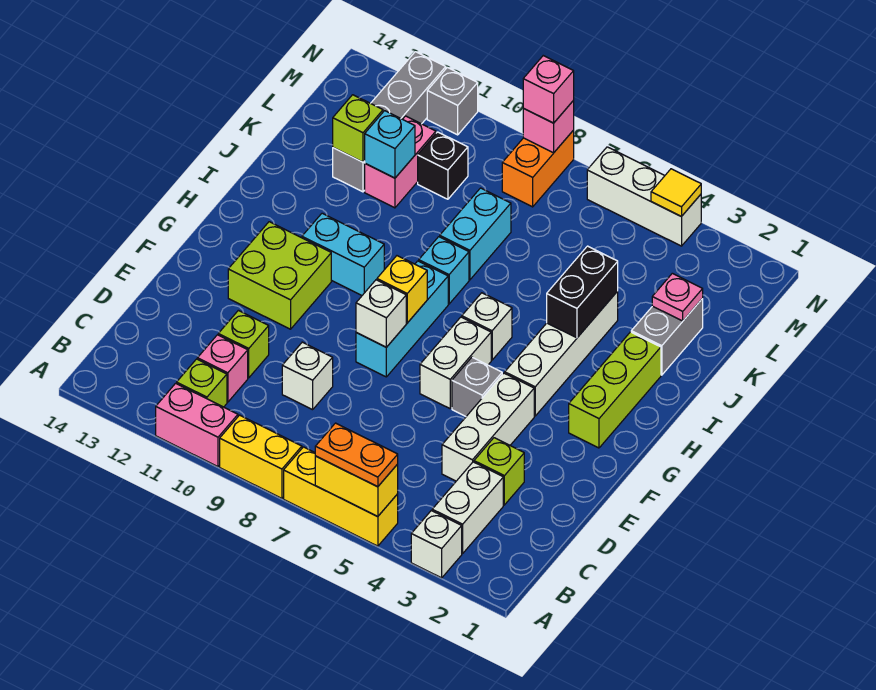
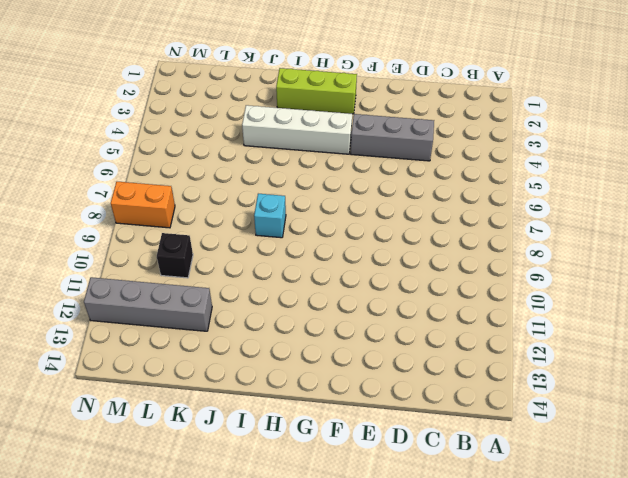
grey brick D4:F4 level 1 -> white brick D4:F4 level 1
none -> white brick A3 level 1
none -> yellow brick A5:A7 level 1
none -> yellow brick A8:A9 level 1
none -> pink brick A10:A11 level 1

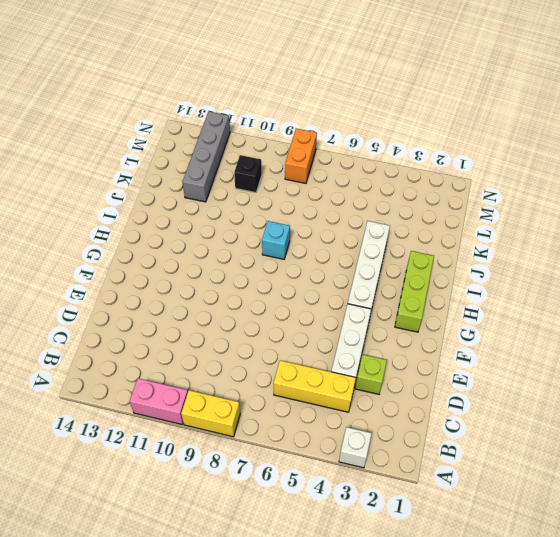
yellow brick C4:C6 level 1 -> yellow brick A5:A7 level 1
none -> white brick B3:C3 level 1
none -> lime brick B11 level 1
none -> pink brick C11 level 1
none -> white brick D9 level 1

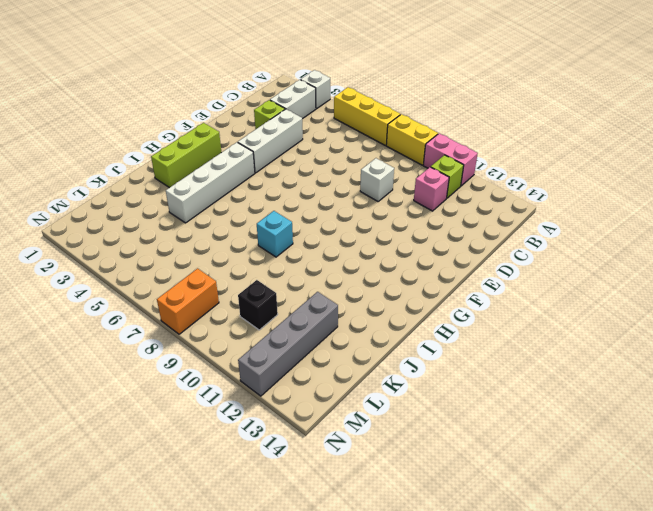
none -> lime brick D11 level 1
none -> grey brick F5 level 1
none -> white brick F6:G6 level 1
none -> cyan brick F8:H8 level 1

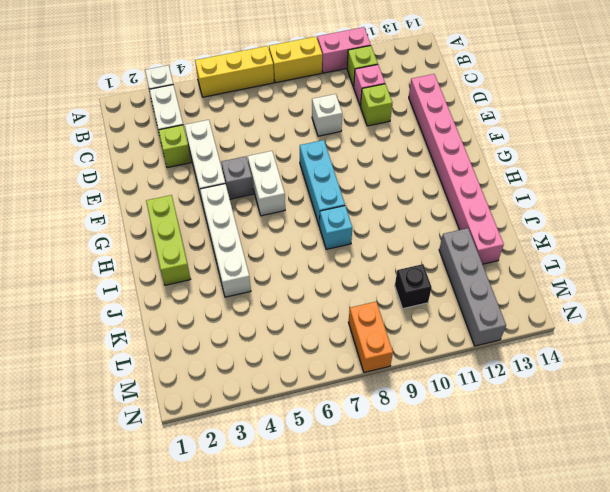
pink brick D13:K13 level 1 -> none
none -> lime brick F11:G12 level 1
none -> white brick H6 level 1
none -> cyan brick H10:H11 level 1
none -> grey brick J2:K2 level 1

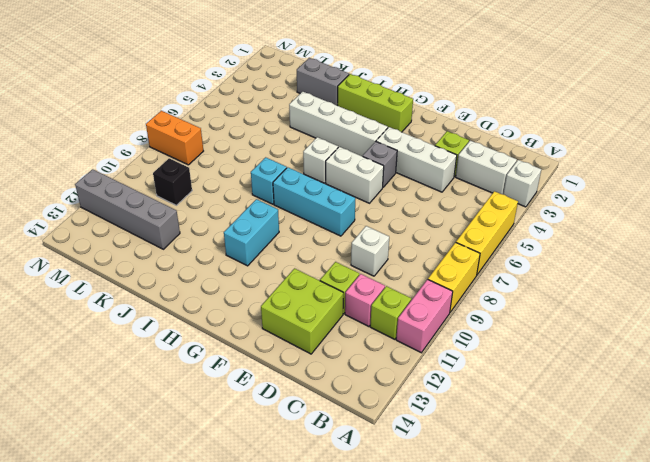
lime brick D12:E13 level 1 -> lime brick F11:G12 level 1
none -> cyan brick J8:K8 level 1
none -> pink brick K11:L11 level 1
none -> white brick N4:N6 level 1
none -> grey brick N11 level 1

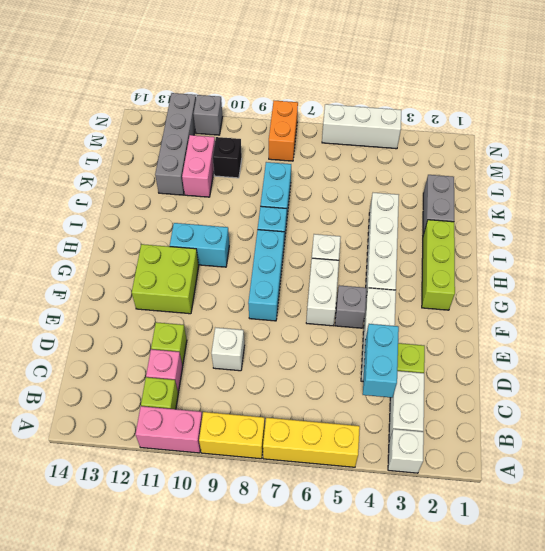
cyan brick C4:D4 level 2 -> none
none -> yellow brick A5:A6 level 2
none -> white brick F8 level 2
none -> yellow brick G8 level 2
none -> black brick I4:J4 level 2

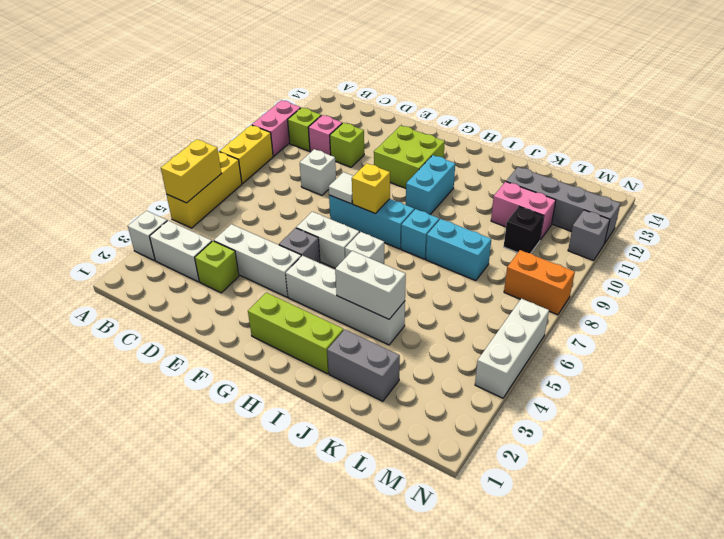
white tile F8 level 2 -> white brick F8 level 2
white brick I4:J4 level 2 -> black brick I4:J4 level 2
none -> pink plate K2 level 2
none -> cyan brick K11 level 2
none -> lime brick K12 level 2
none -> yellow tile N4 level 2

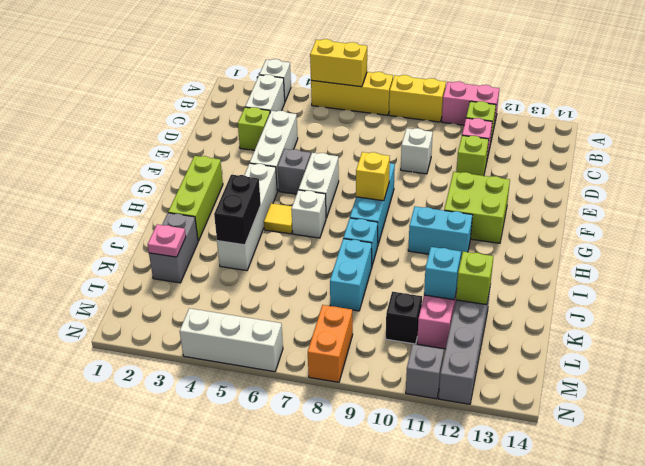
yellow tile H5 level 1 -> yellow tile N4 level 2
none -> white brick F8 level 2
none -> pink brick N8 level 2
none -> orange plate A5:A6 level 3
none -> pink brick N8 level 3

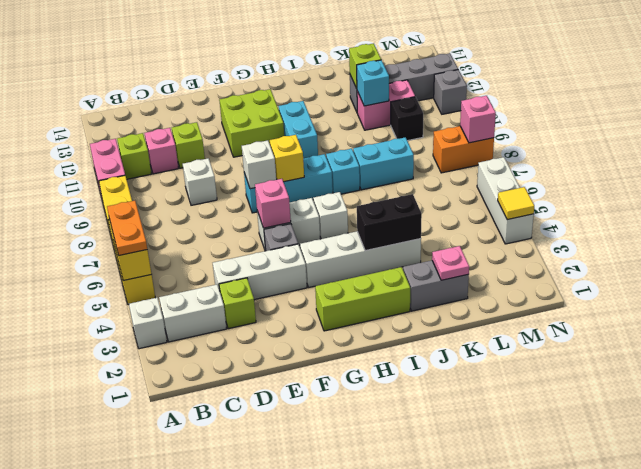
pink brick F6 level 2 -> pink brick N8 level 3

